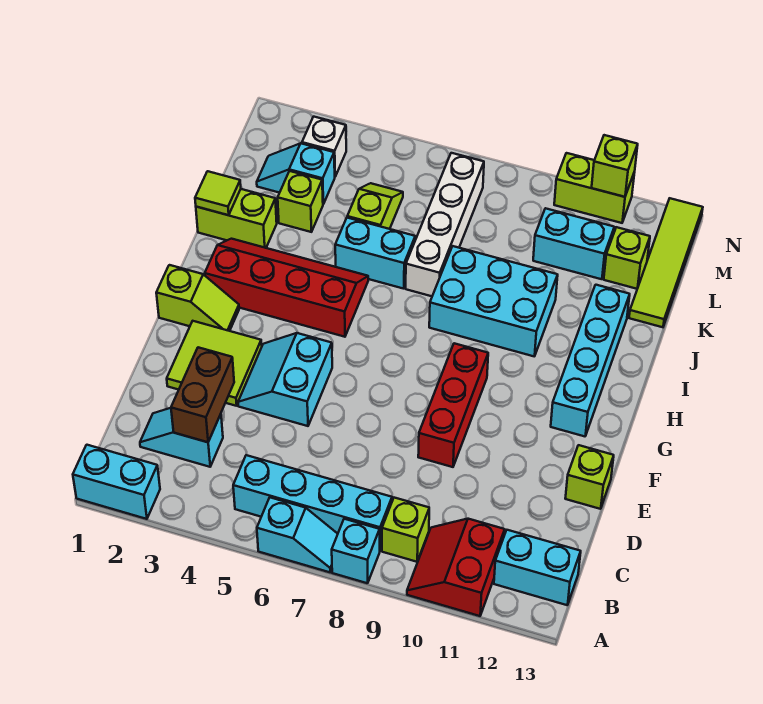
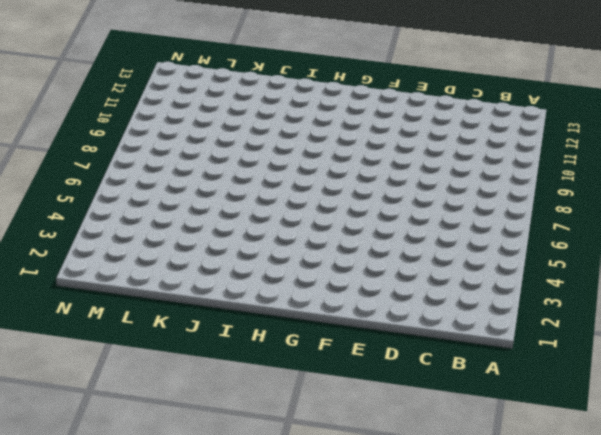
none -> cyan brick A1:A2 level 1
none -> cyan slope A6:A7 level 1 top 6
none -> cyan brick A8 level 1
none -> red slope A10:B11 level 1 top 11

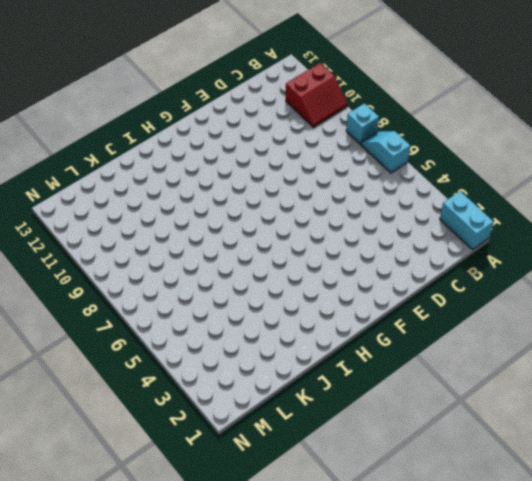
none -> cyan brick B5:B8 level 1
none -> lime brick B9 level 1
none -> cyan brick B12:B13 level 1
none -> cyan slope C2:C3 level 1 top 3

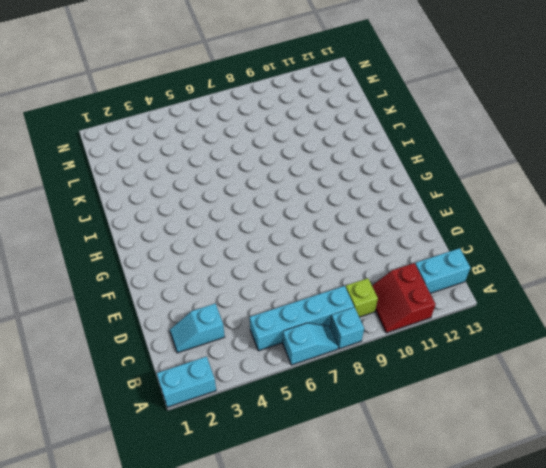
none -> lime tile E2:F3 level 1
none -> cyan slope E4:F5 level 1 top 5
none -> red brick E9:G9 level 1
none -> lime brick E13 level 1

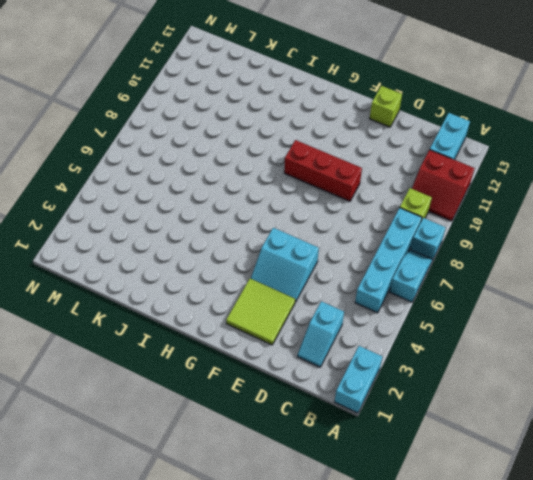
none -> lime slope G1:G2 level 1 top 1
none -> cyan brick G12:J12 level 1
none -> red slope H2:I5 level 1 top H
none -> cyan brick I8:J10 level 1

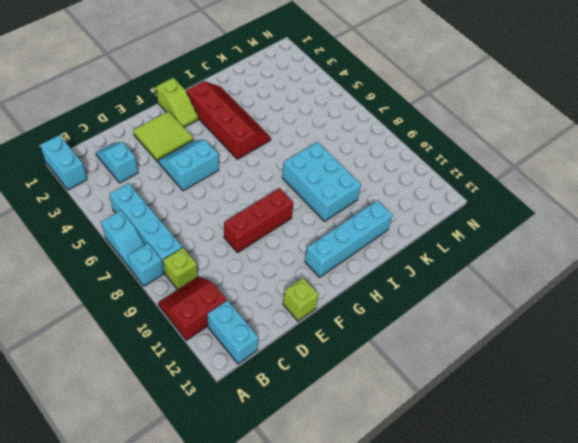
none -> lime brick J1:J2 level 1
none -> cyan brick J5:J6 level 1
none -> white brick J7:M7 level 1
none -> lime brick K3 level 1

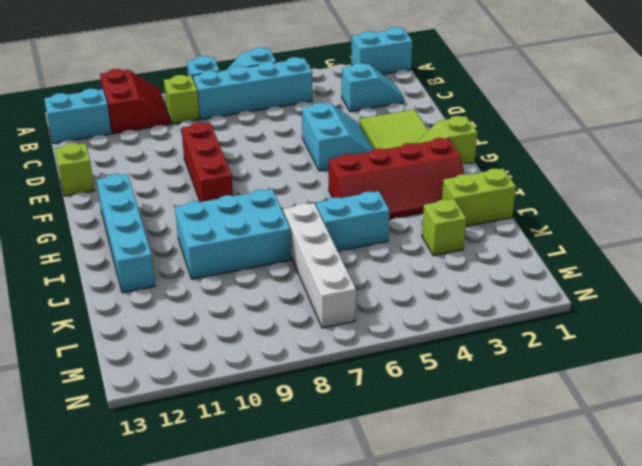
none -> lime slope K5:L5 level 1 top K
none -> lime tile K13:N13 level 1
none -> cyan slope L2:L3 level 1 top 3
none -> cyan brick L10:L11 level 1

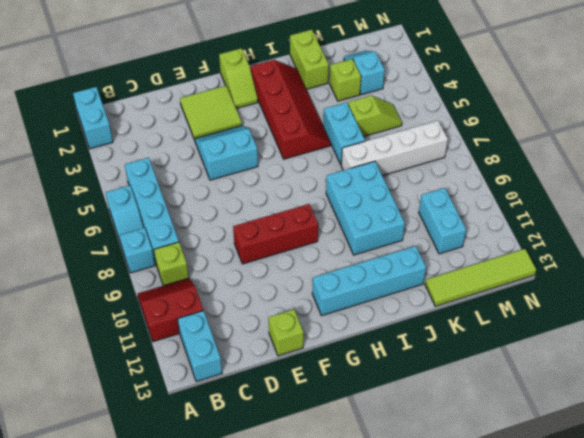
none -> cyan slope C2:C3 level 1 top 3
none -> lime brick L12 level 1
none -> white brick M3 level 1
none -> lime brick N10:N11 level 1

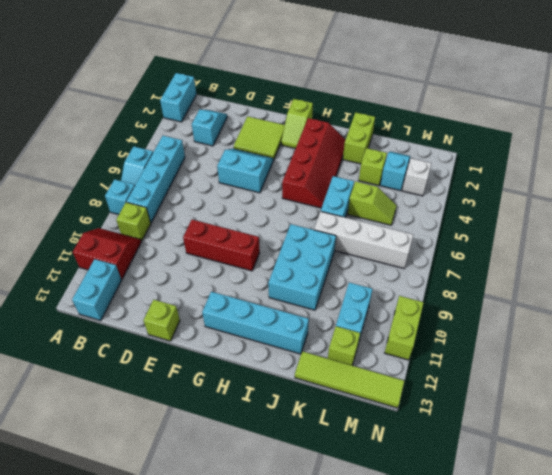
none -> brown brick C3:D3 level 2
none -> lime tile J1 level 2
none -> lime brick N11 level 2

